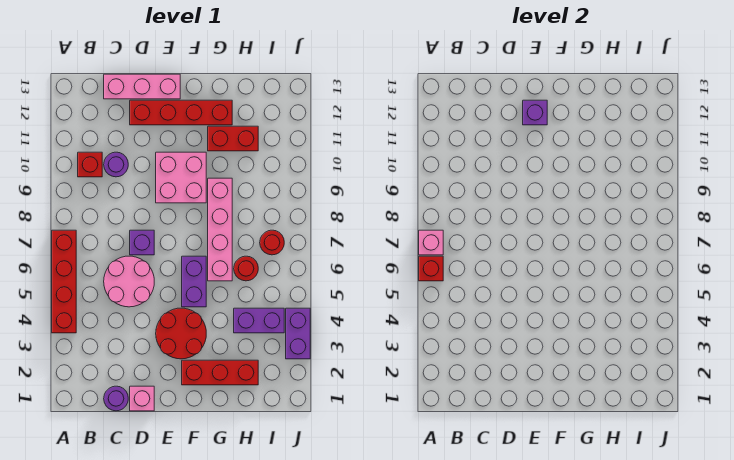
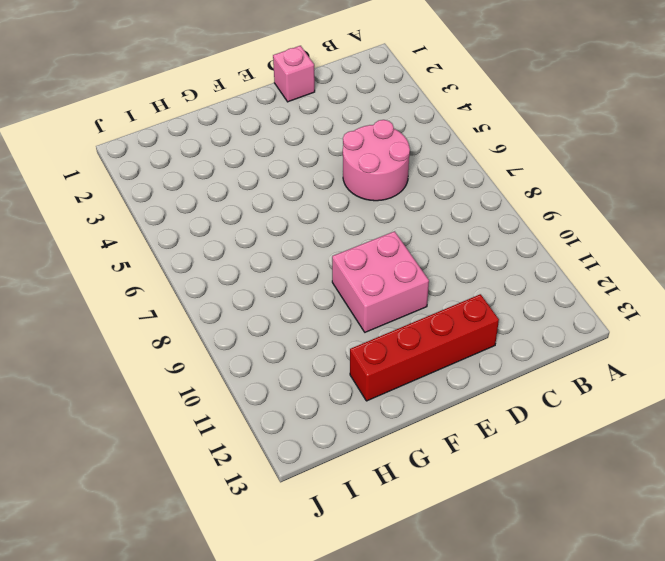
none -> red brick A4:A7 level 1
none -> red brick B10 level 1
none -> purple round brick C1 level 1

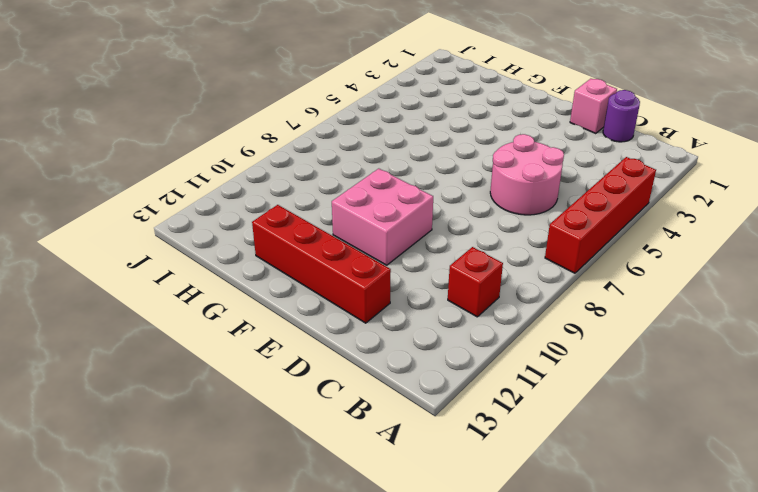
none -> purple round brick C10 level 1
none -> pink brick C13:E13 level 1
none -> purple brick D7 level 1

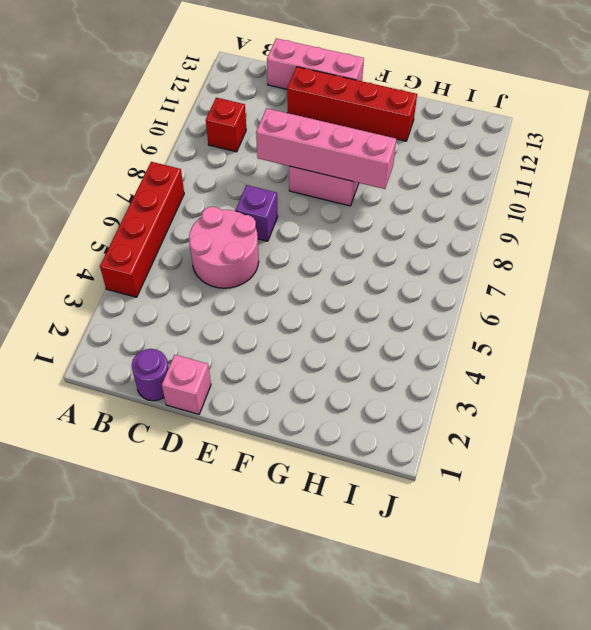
pink brick D9:G9 level 2 -> pink brick G6:G9 level 1
none -> purple round brick C10 level 1
none -> red round brick E3:F4 level 1
none -> red brick F2:H2 level 1

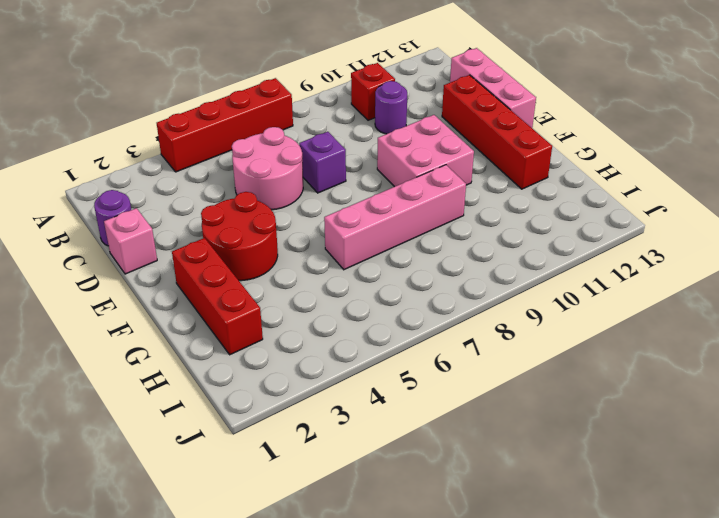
none -> purple brick F5:F6 level 1
none -> red brick G11:H11 level 1
none -> purple brick H4:I4 level 1

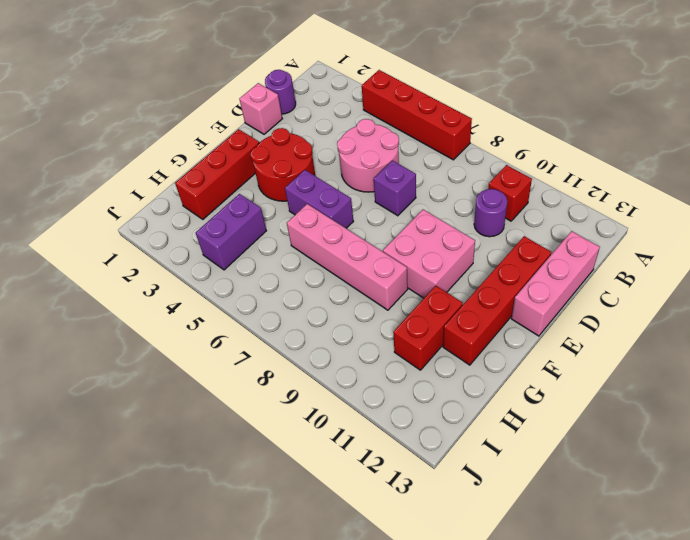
none -> red round brick H6 level 1
none -> red round brick I7 level 1
none -> purple brick J3:J4 level 1

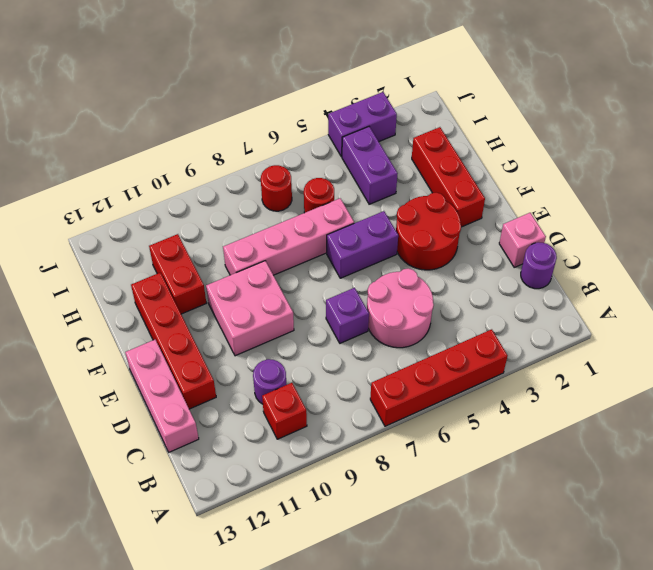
none -> red brick A6 level 2
none -> pink brick A7 level 2
none -> purple brick E12 level 2

